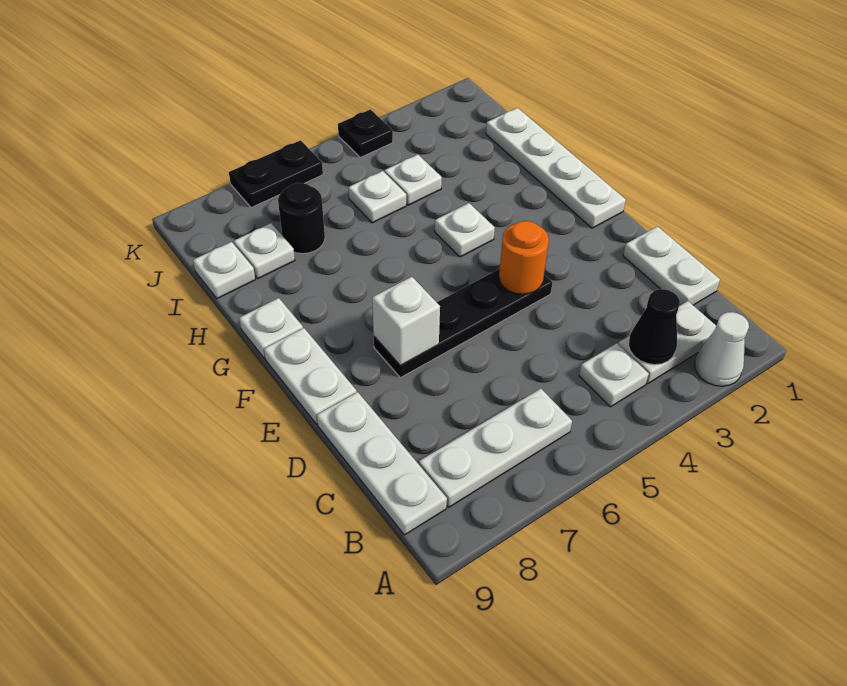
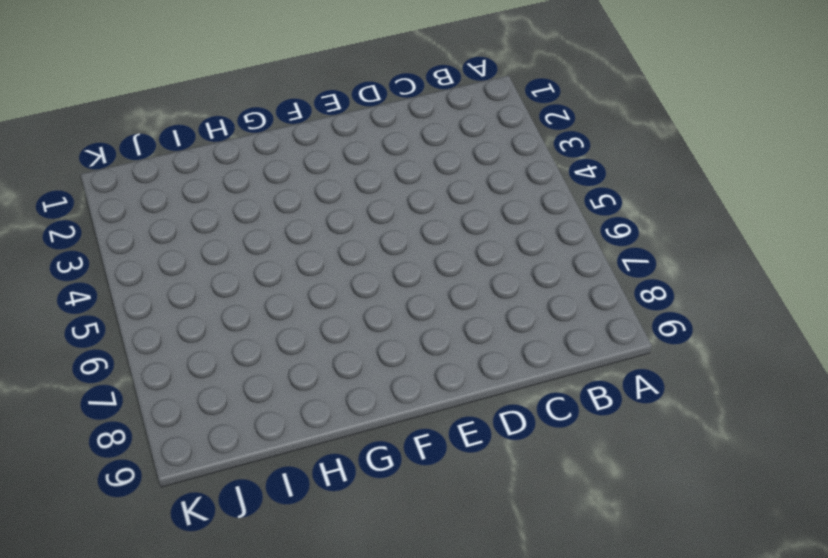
none -> white cone A2 level 1
none -> white plate B2:B3 level 1
none -> white plate B4 level 1

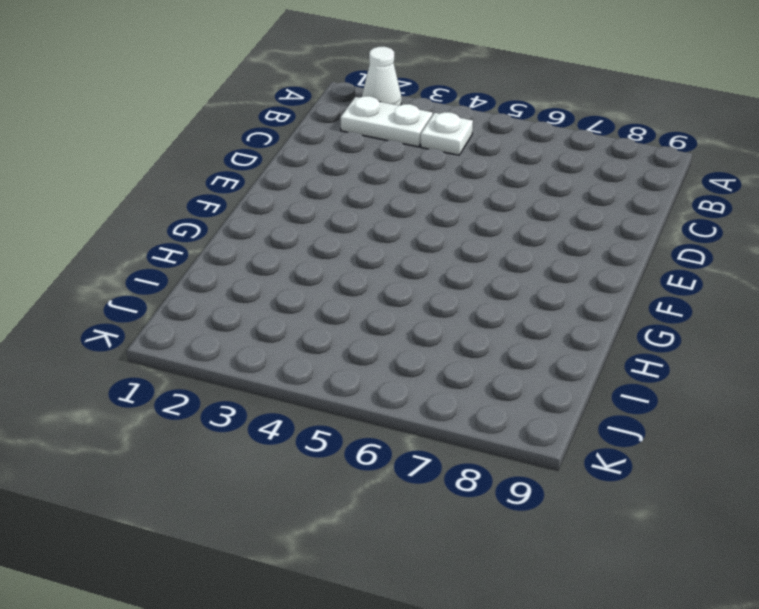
none -> white plate B6:B8 level 1
none -> white plate B9:D9 level 1
none -> white plate C1:D1 level 1

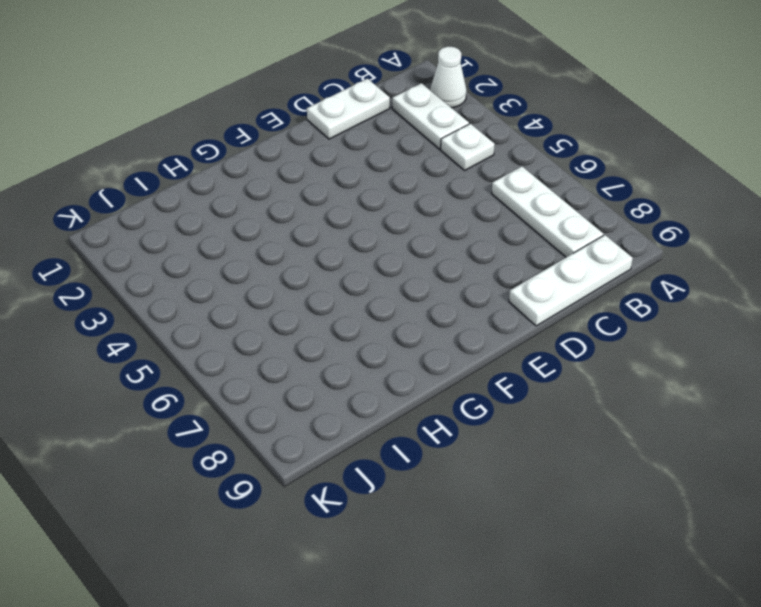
none -> black plate E4:E7 level 1
none -> white plate E9:F9 level 1
none -> white plate F1:I1 level 1

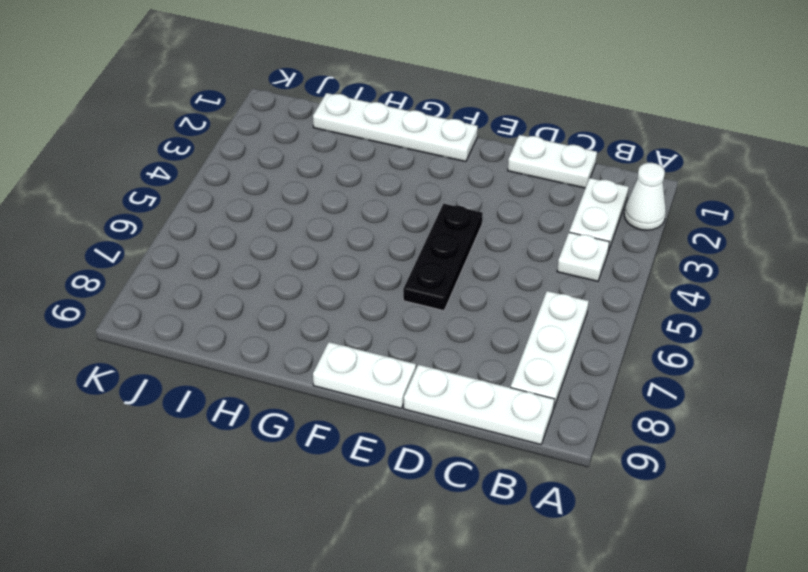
black plate E4:E6 level 1 -> black plate E4:E7 level 1
none -> white plate G4 level 1
none -> white plate G9 level 1
none -> white plate I4 level 1

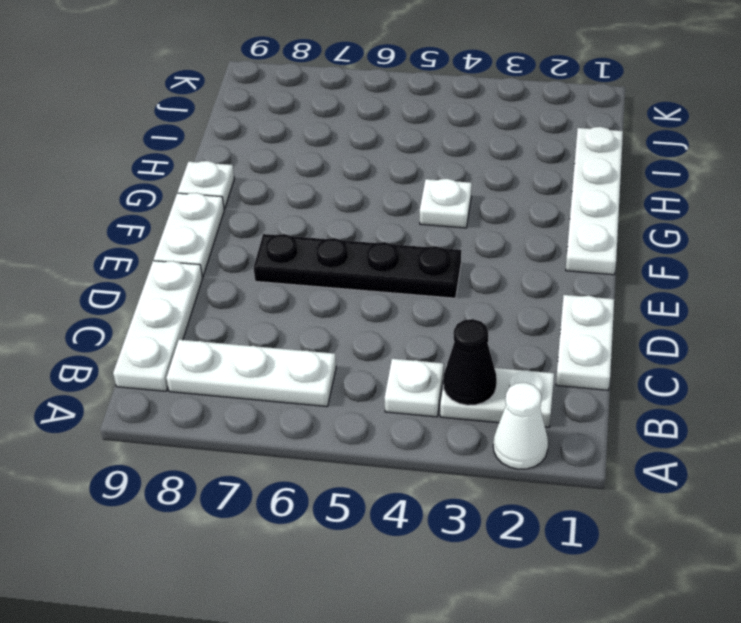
none -> white plate I4 level 1
none -> white plate I5 level 1
none -> black round brick I7 level 1

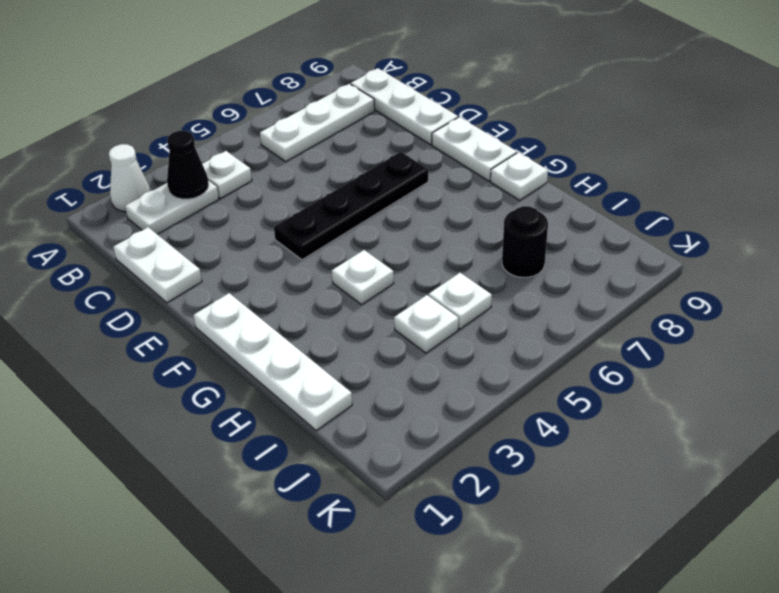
none -> white plate I8 level 1
none -> white plate I9 level 1
none -> black plate K4 level 1

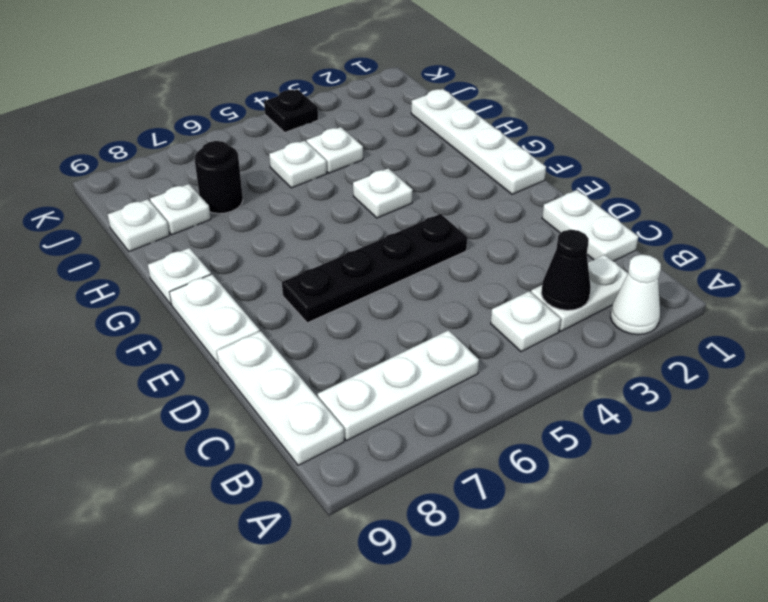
none -> black plate K6:K7 level 1
none -> orange round brick E4 level 2
none -> white brick E7 level 2

